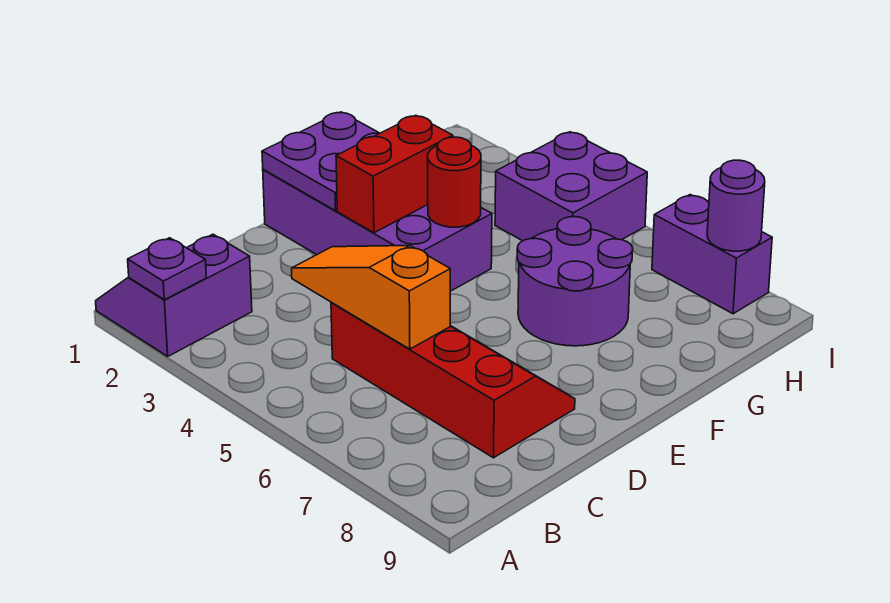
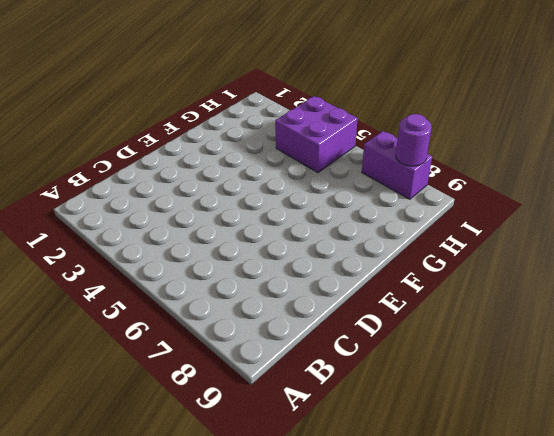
none -> purple slope A1:B2 level 1 top 2
none -> red slope C5:D8 level 1 top C
none -> purple brick E1:F4 level 1

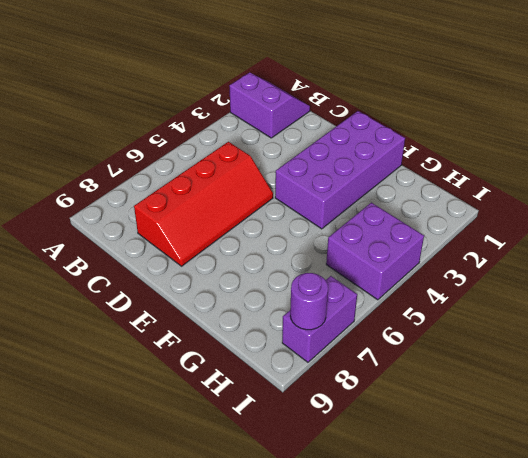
none -> purple round brick F6:G7 level 1
none -> purple plate A2 level 2
none -> orange slope C4:C6 level 2 top 6

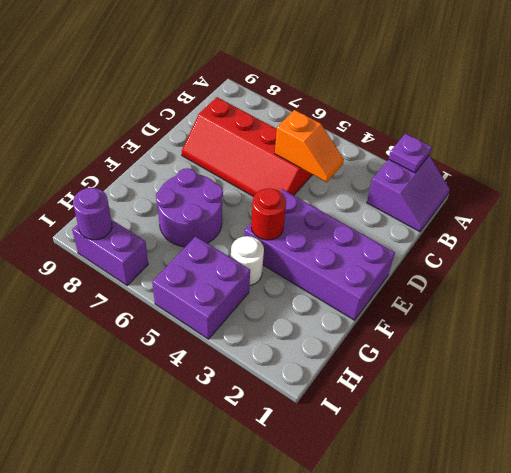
orange slope C4:C5 level 2 top 5 -> orange slope C4:C6 level 2 top 6
white round brick G4 level 1 -> none
none -> purple plate E1:F2 level 2
none -> red brick E3:F3 level 2

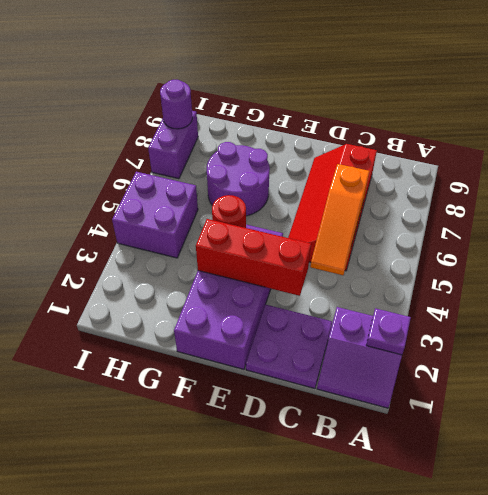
purple plate C1:D2 level 1 -> purple plate E1:F2 level 2
red brick D3:F3 level 2 -> red brick E3:F3 level 2

